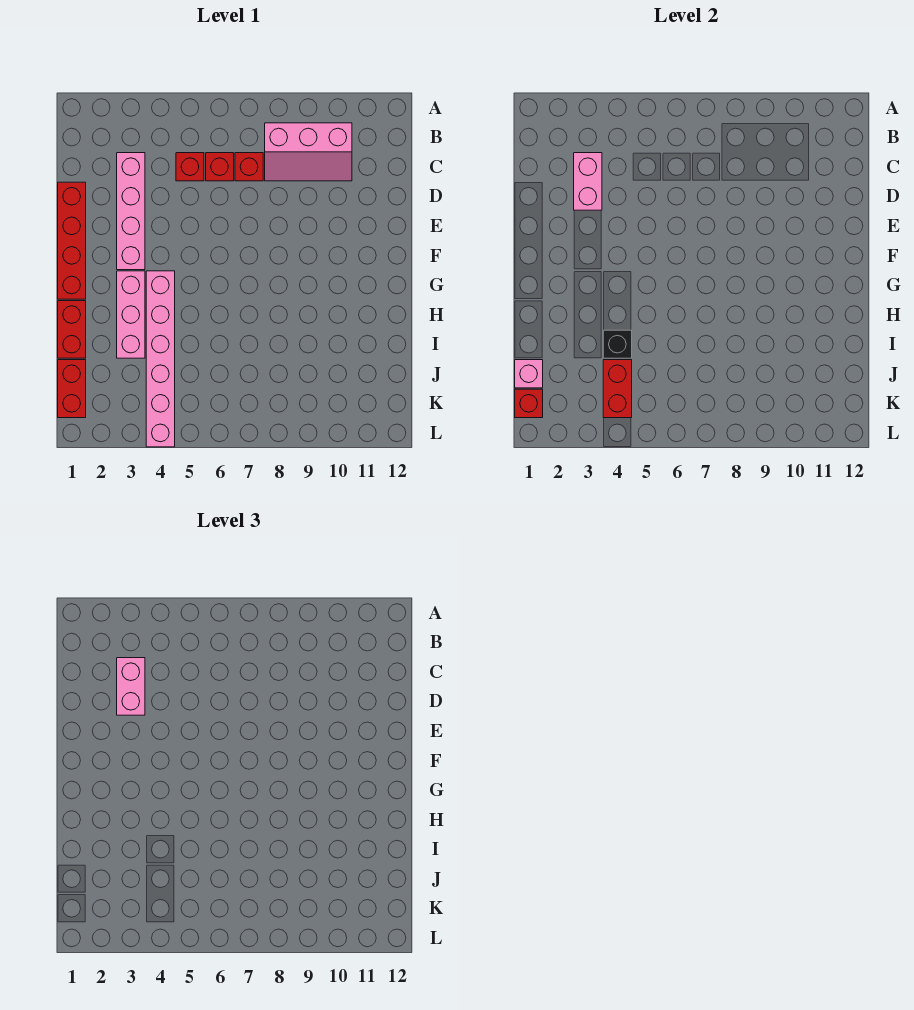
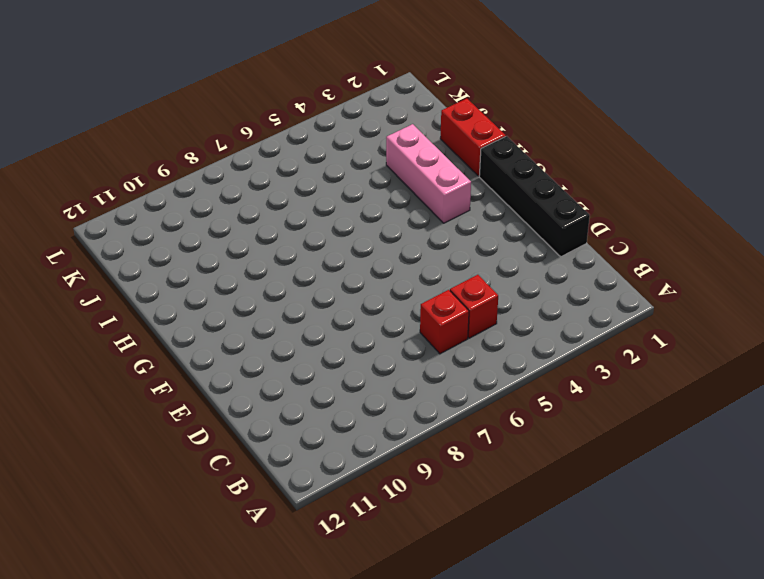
black brick D1:G1 level 1 -> red brick D1:G1 level 1
none -> pink slope B8:C10 level 1 top B
none -> pink brick C3:F3 level 1
none -> red brick C7 level 1

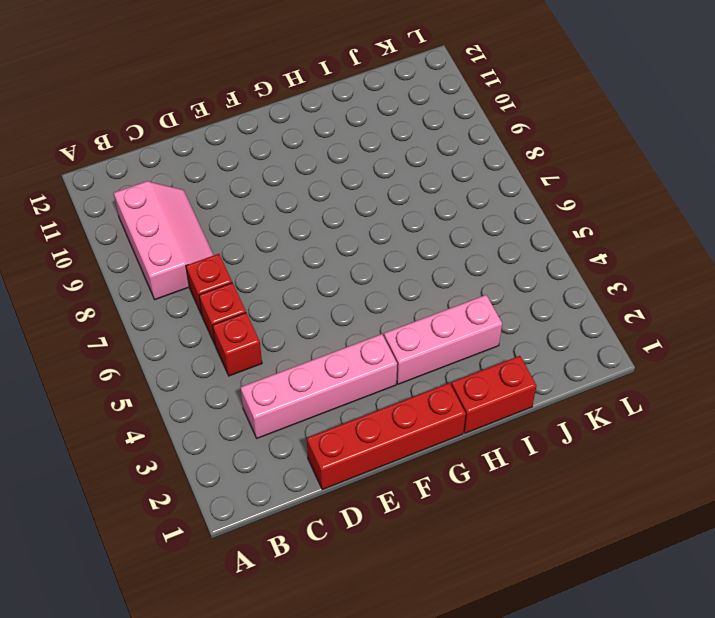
none -> pink brick G4:L4 level 1
none -> red brick J1:K1 level 1
none -> pink brick C3:D3 level 2

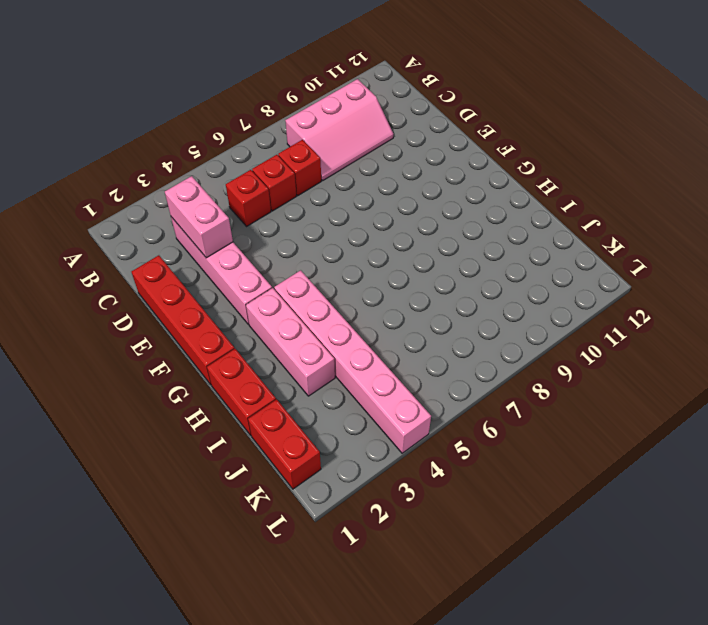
none -> black brick I4 level 2
none -> pink brick J1 level 2
none -> red brick J4:K4 level 2

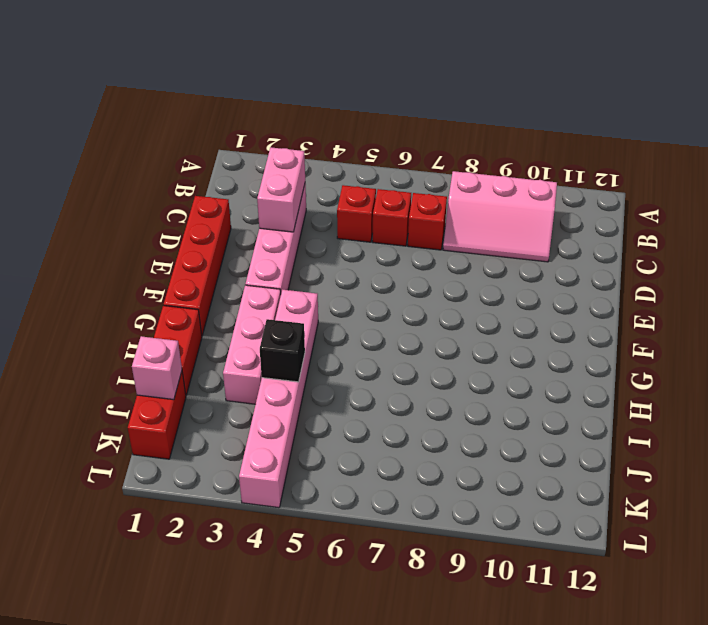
none -> red brick J4:K4 level 2
none -> red brick K1 level 2
none -> pink brick C3:D3 level 3

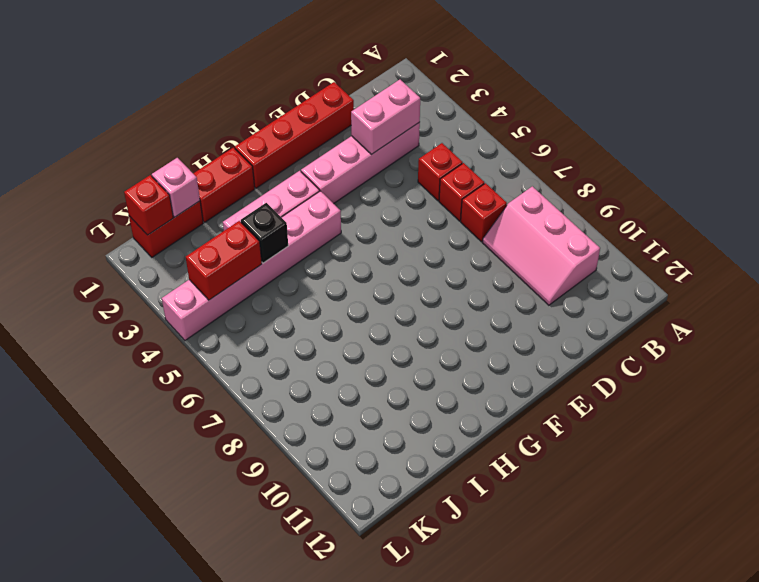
none -> pink brick C3:D3 level 3

